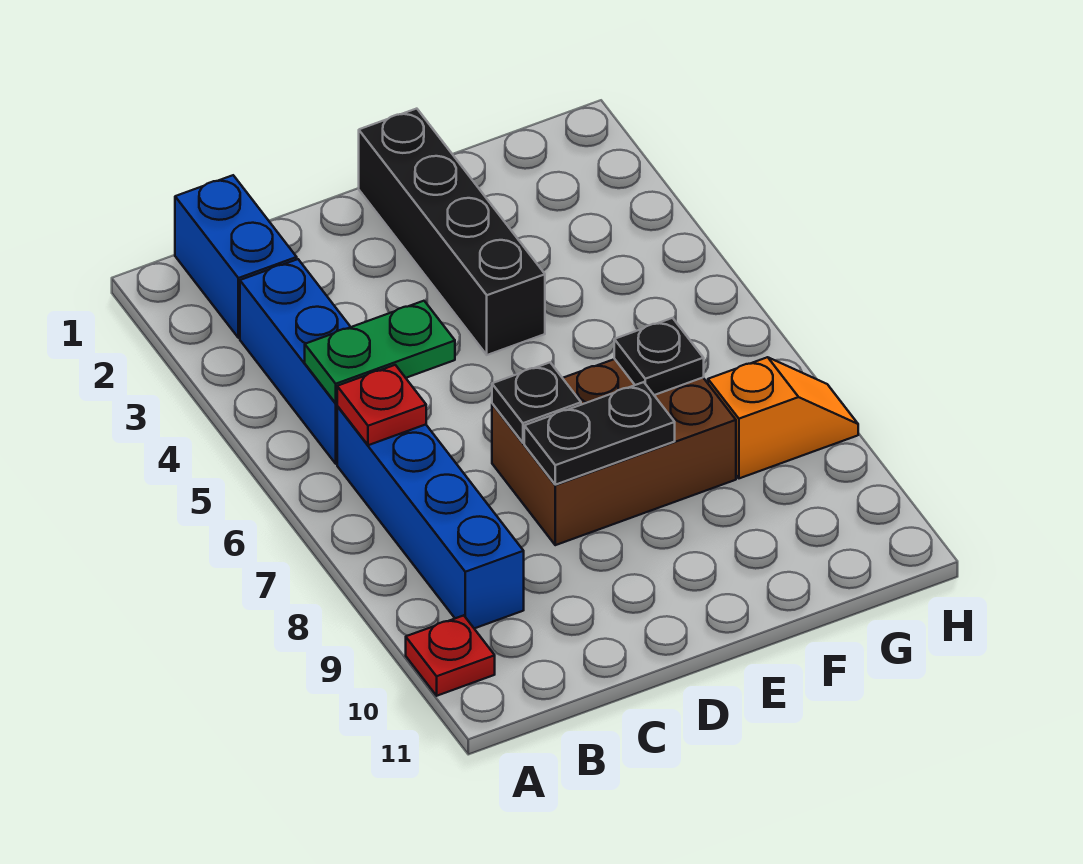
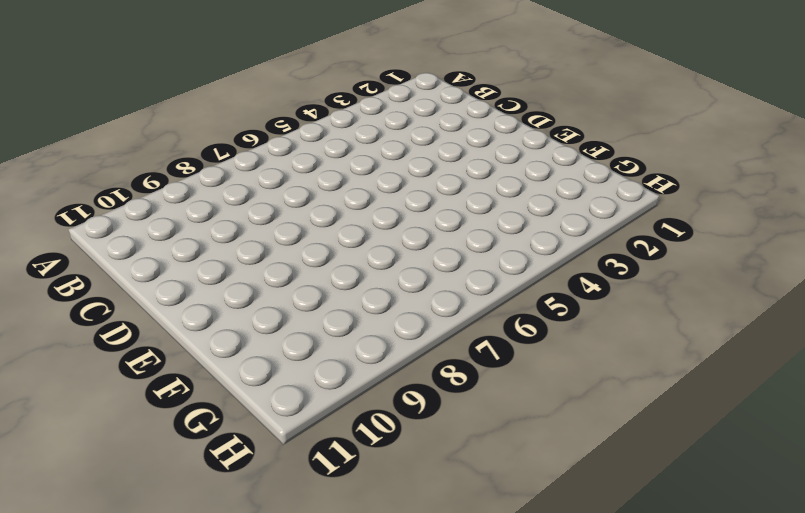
none -> red plate A10 level 1
none -> blue brick B1:B2 level 1
none -> blue brick B3:B5 level 1

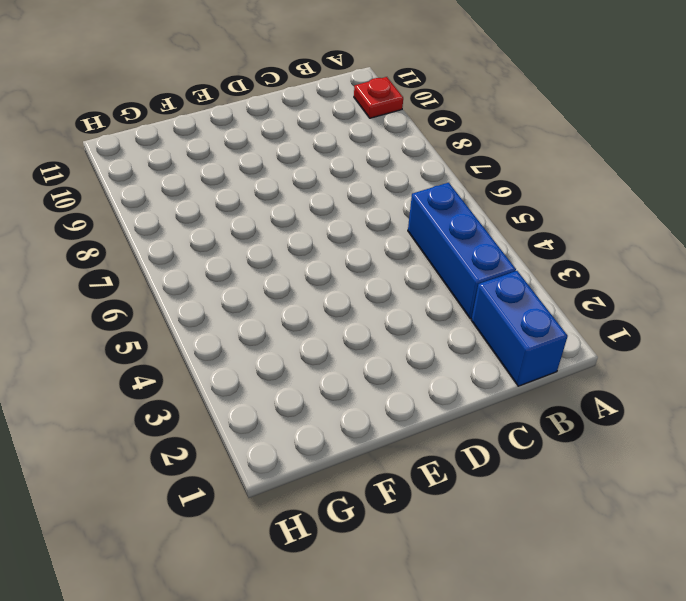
none -> blue brick B6:B9 level 1
none -> brown brick D7:F8 level 1
none -> black brick E1:E4 level 1

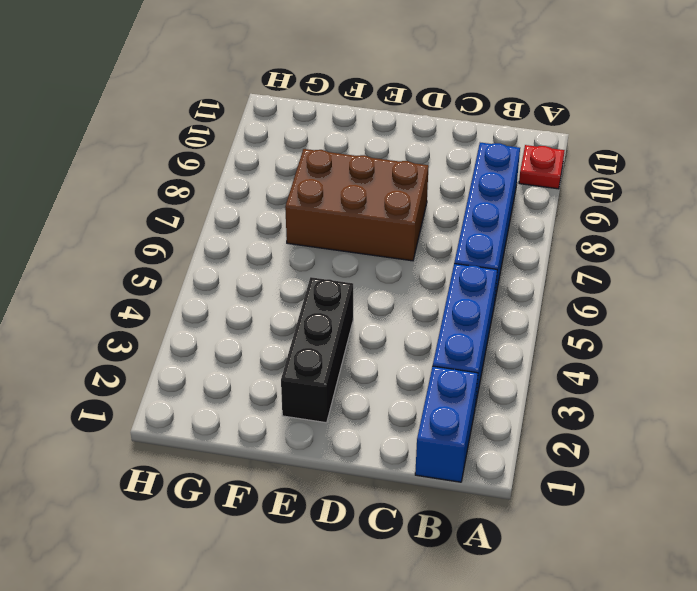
black brick E2:E4 level 1 -> black brick E1:E4 level 1
none -> orange slope G8:H8 level 1 top G
none -> green plate B5:C5 level 2
none -> red plate B6 level 2

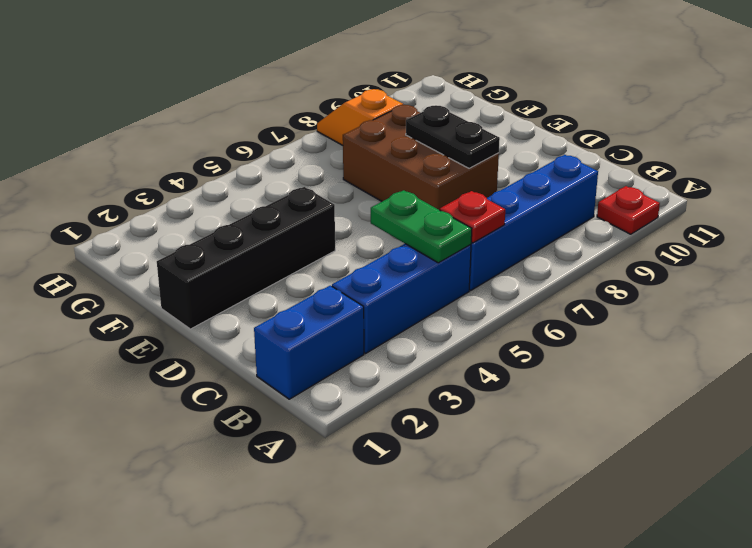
none -> black plate D7 level 2
none -> black plate F7 level 2

